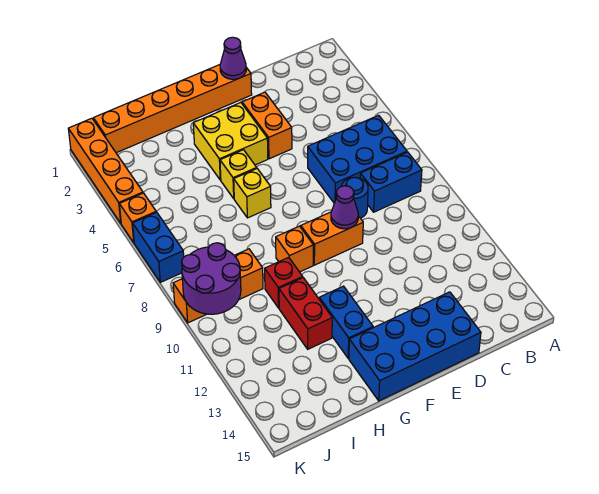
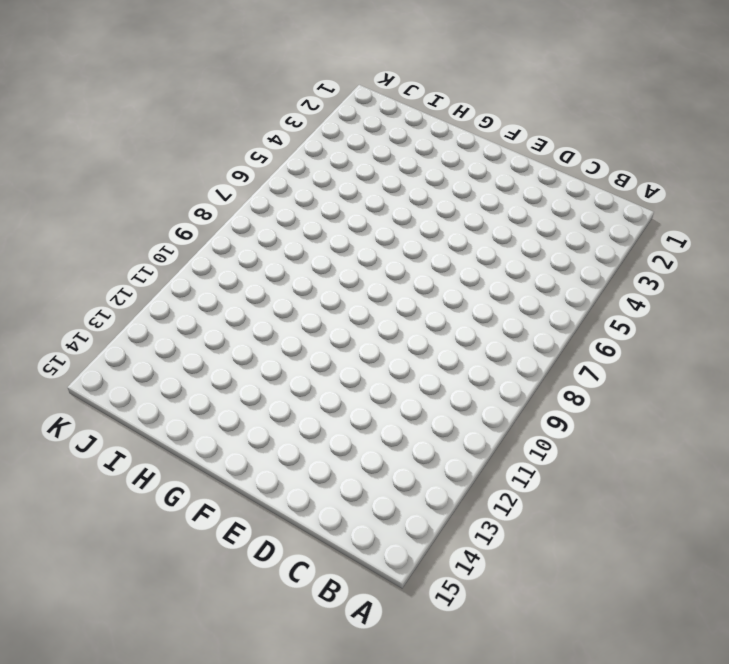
none -> blue brick B6:D7 level 1
none -> blue brick B8:C8 level 1
none -> blue round brick D8 level 1

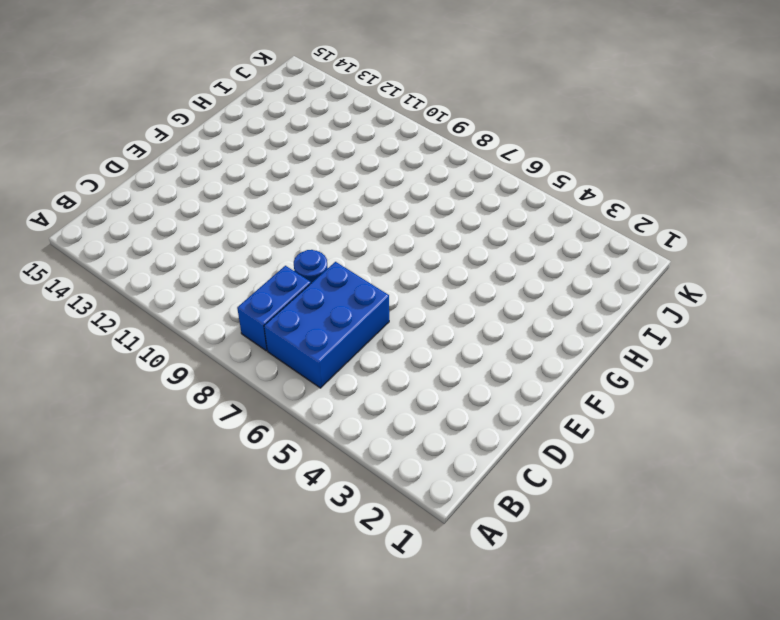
none -> blue brick D14:G15 level 1
none -> orange brick E1:J1 level 1
none -> orange brick E3:E4 level 1

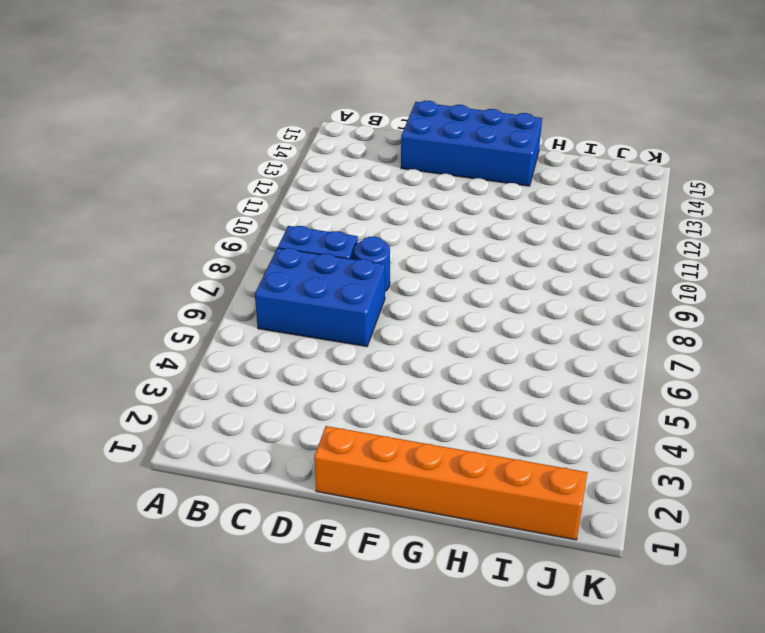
none -> orange brick E3:E4 level 1
none -> orange brick E9:F9 level 1
none -> yellow brick F3:G4 level 1

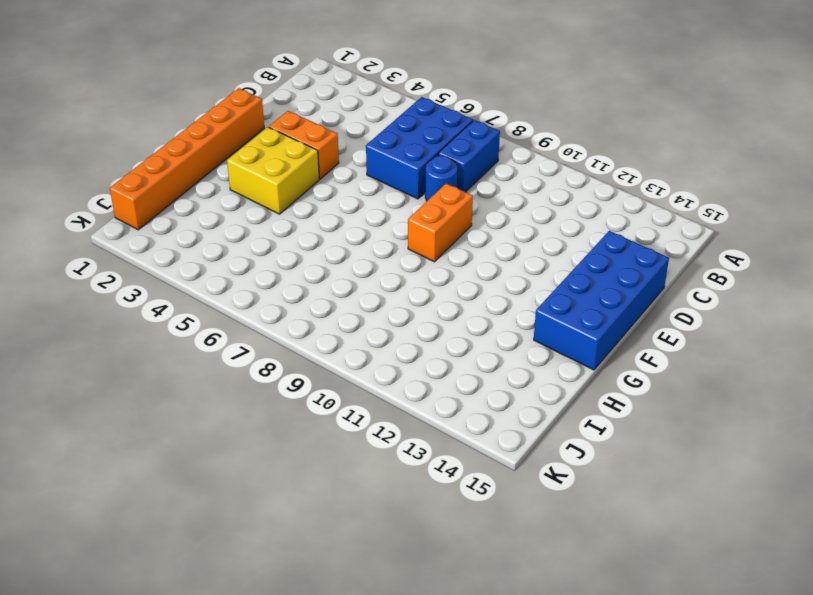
none -> yellow brick G5 level 1
none -> yellow brick G6 level 1
none -> orange brick G9 level 1

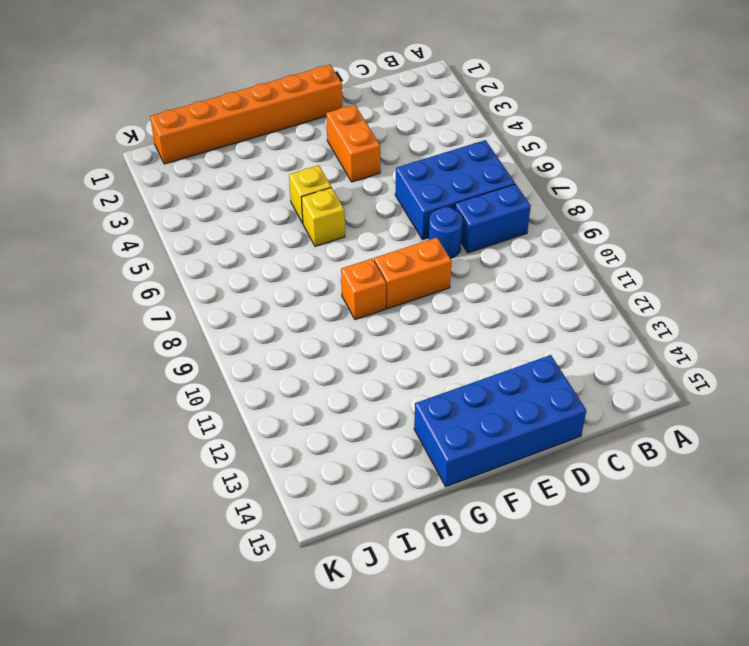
none -> yellow brick F3:G4 level 1
none -> blue brick G12:G13 level 1
none -> red brick H10 level 1

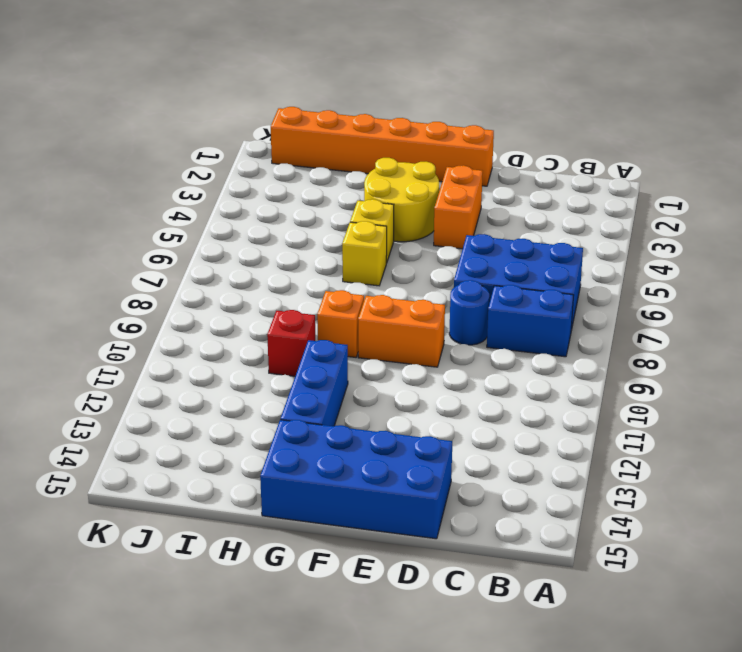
yellow round brick F3:G4 level 1 -> yellow brick F3:G4 level 1
blue brick G11:G13 level 1 -> blue brick G12:G13 level 1
none -> red brick H11:H12 level 1
none -> orange brick I9:K9 level 1
none -> orange brick K1:K4 level 1

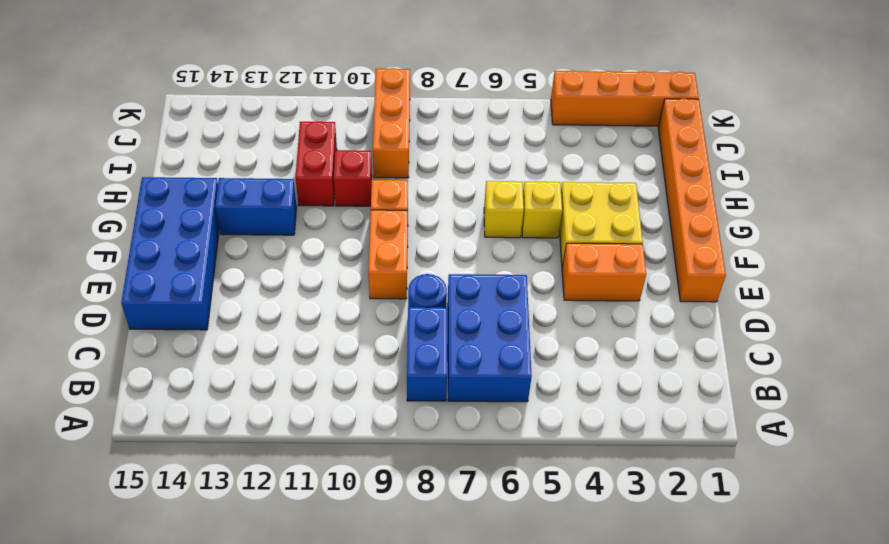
red brick H11:I11 level 1 -> red brick H11:H12 level 1
none -> orange brick K5 level 1
none -> blue brick K6:K7 level 1
none -> purple cone E1 level 2

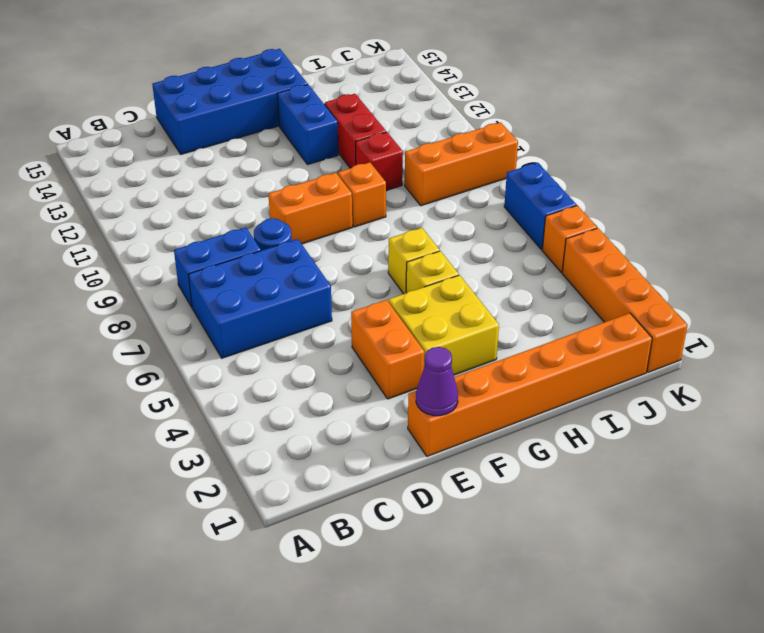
none -> purple cone E9 level 2
none -> purple round brick J9:K10 level 2

